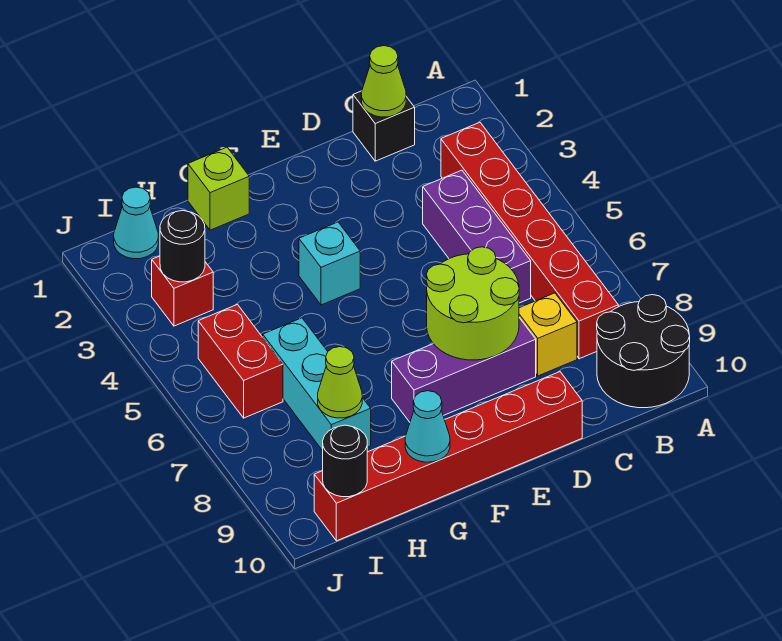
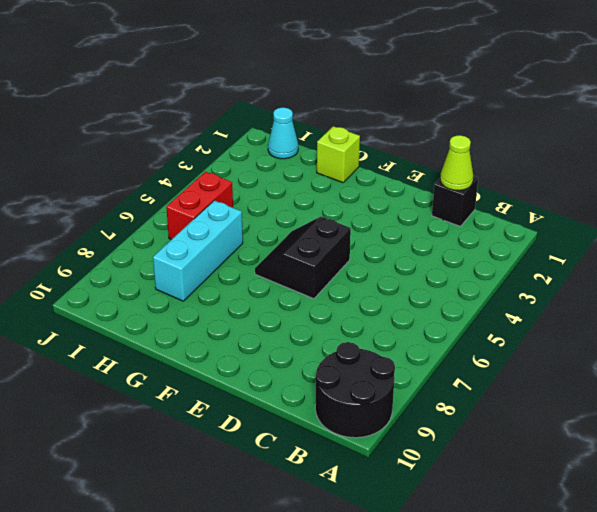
black slope E5:F6 level 1 top E -> none
none -> red brick B3:B8 level 1
none -> purple brick C4:C6 level 1
none -> yellow brick C8 level 1

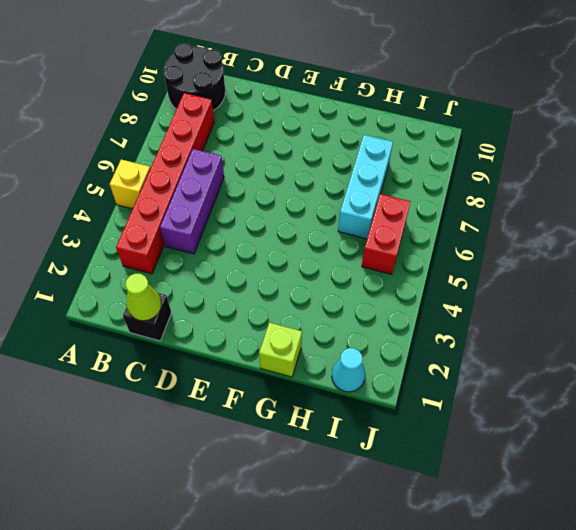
yellow brick A5 level 1 -> yellow brick C8 level 1
none -> purple brick D8:F8 level 1
none -> red brick D10:I10 level 1
none -> cyan brick F4 level 1

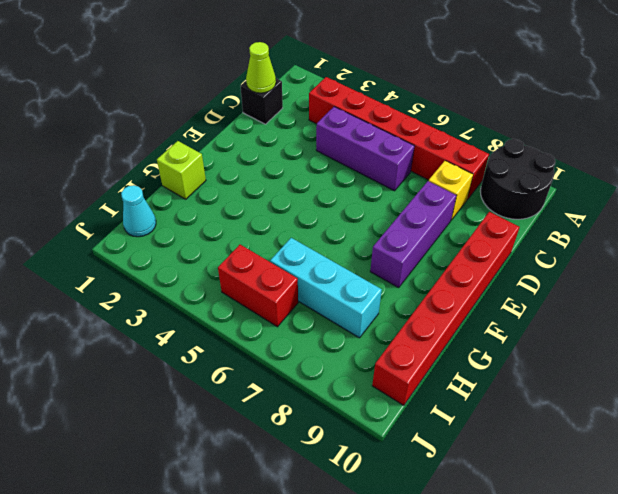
none -> cyan brick F4 level 1
none -> red brick I3 level 1
none -> lime round brick D7:E8 level 2

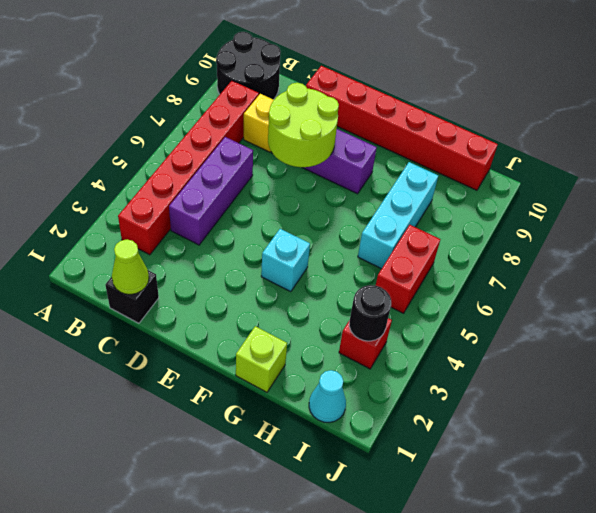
none -> cyan cone G10 level 2
none -> lime cone H8 level 2
none -> black round brick I10 level 2

